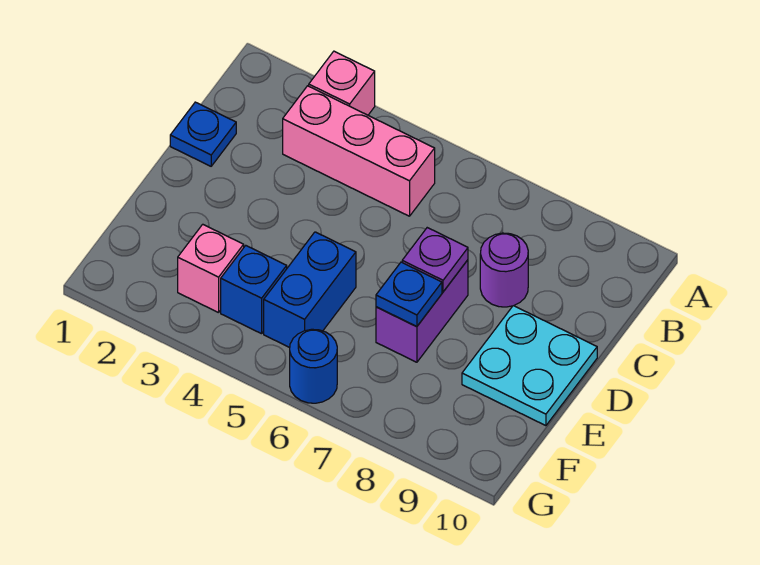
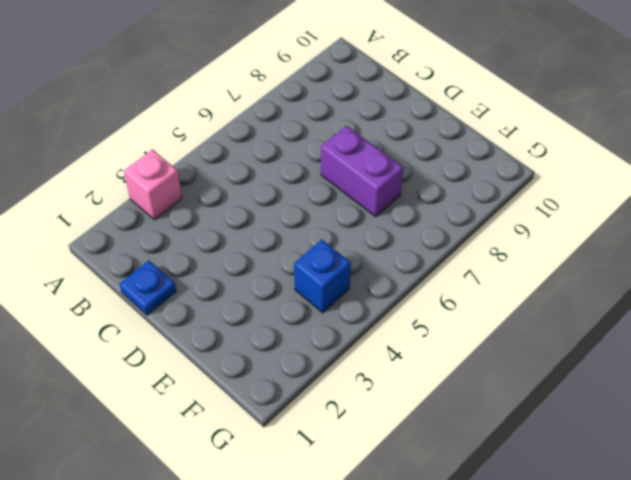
none -> pink brick B3:B5 level 1
none -> purple round brick C8 level 1
none -> cyan plate D9:E10 level 1

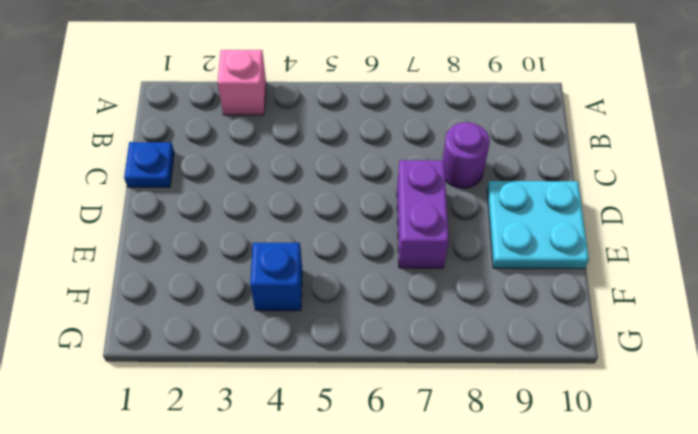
none -> pink brick B3:B5 level 1
none -> blue brick E5:F5 level 1
none -> pink brick F3 level 1

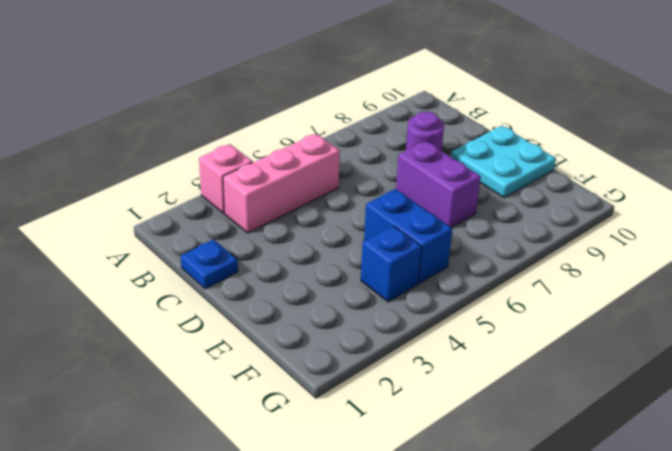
none -> pink brick F3 level 1
none -> blue round brick G6 level 1
none -> purple plate D7 level 2

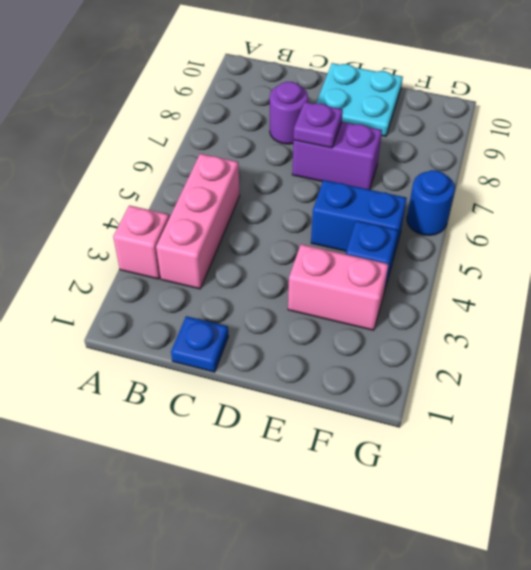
pink brick E3:F3 level 1 -> pink brick F3 level 1
none -> blue plate E7 level 2

